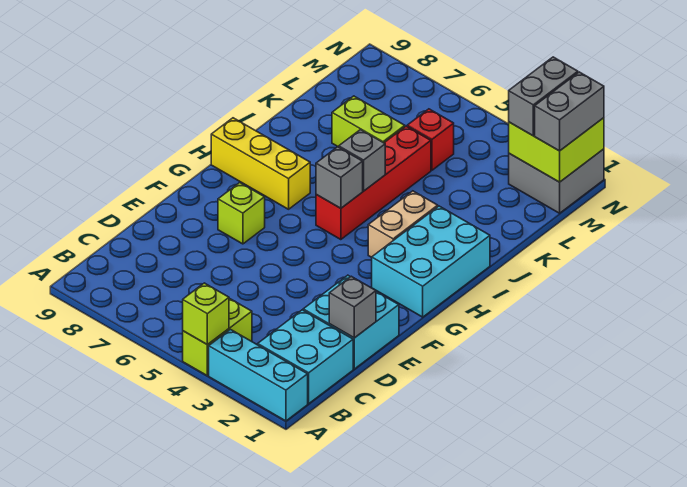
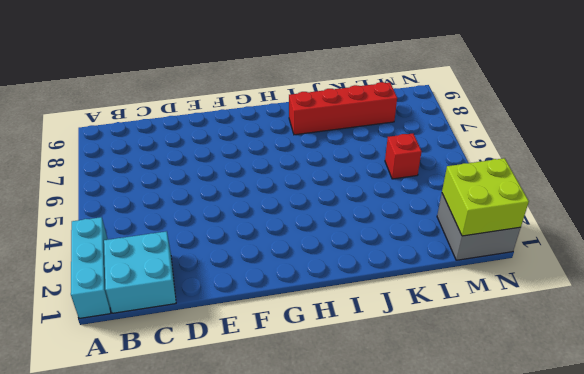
red brick I8:L8 level 1 -> red brick H5:K5 level 1
none -> lime brick A4:B4 level 1
none -> cyan brick D1:E2 level 1
none -> lime brick F7 level 1

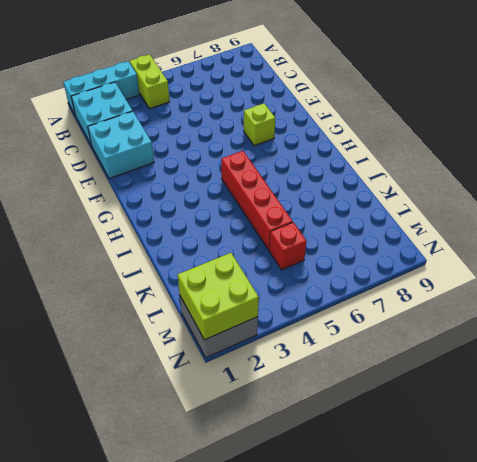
none -> cyan brick G1:I2 level 1
none -> tan brick H3:I3 level 1
none -> yellow brick H7:H9 level 1

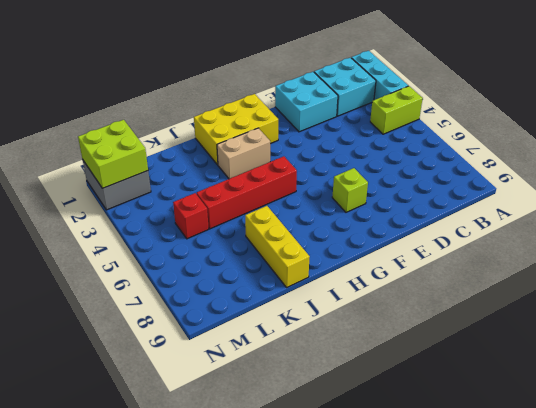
yellow brick G1:I2 level 1 -> cyan brick G1:I2 level 1
yellow brick J7:J9 level 1 -> yellow brick H7:H9 level 1
none -> lime brick K6:K7 level 1
none -> lime brick A4 level 2
none -> grey brick D1 level 2

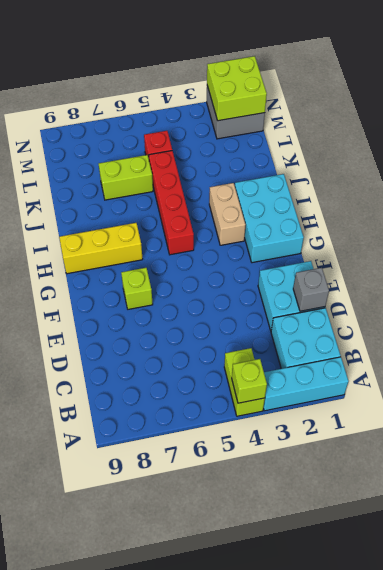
none -> grey brick H5 level 2
none -> grey brick I5 level 2
none -> grey brick M1:N1 level 3

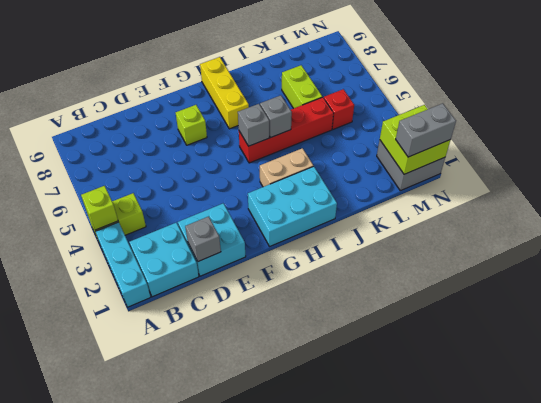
none -> grey brick M2:N2 level 3

